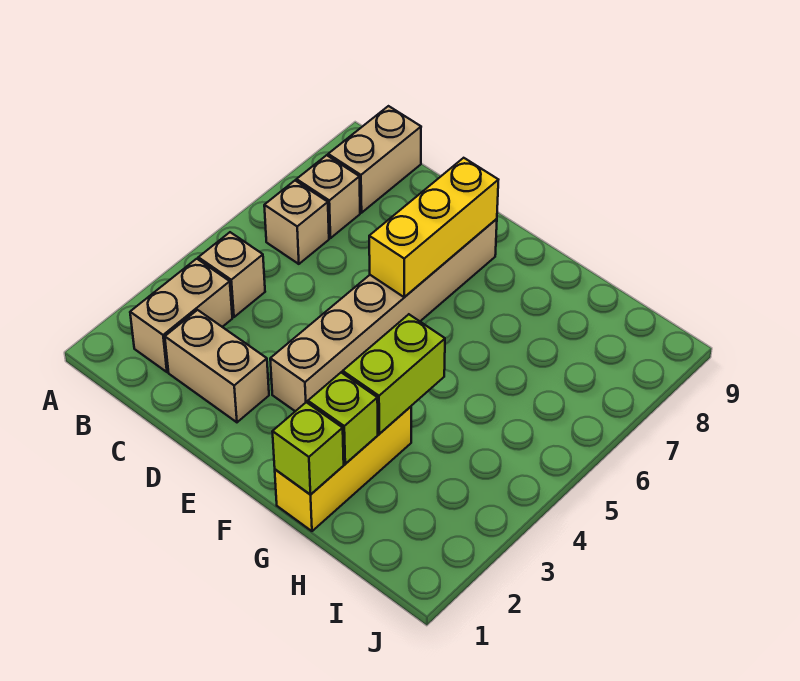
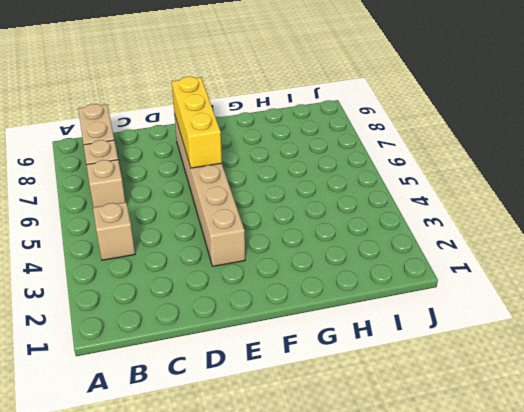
none -> tan brick B2:B3 level 1
none -> tan brick C2:D2 level 1
none -> yellow brick G1:G3 level 1

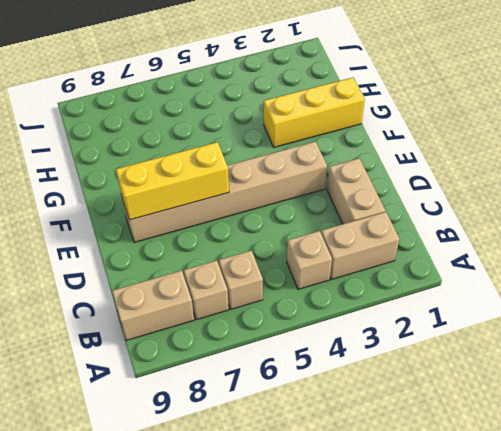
none -> lime brick G1 level 2
none -> lime brick G2 level 2
none -> lime brick G3:G4 level 2

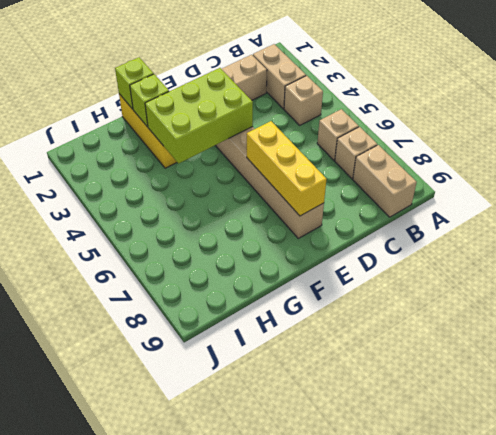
lime brick E3:G4 level 2 -> lime brick G3:G4 level 2

